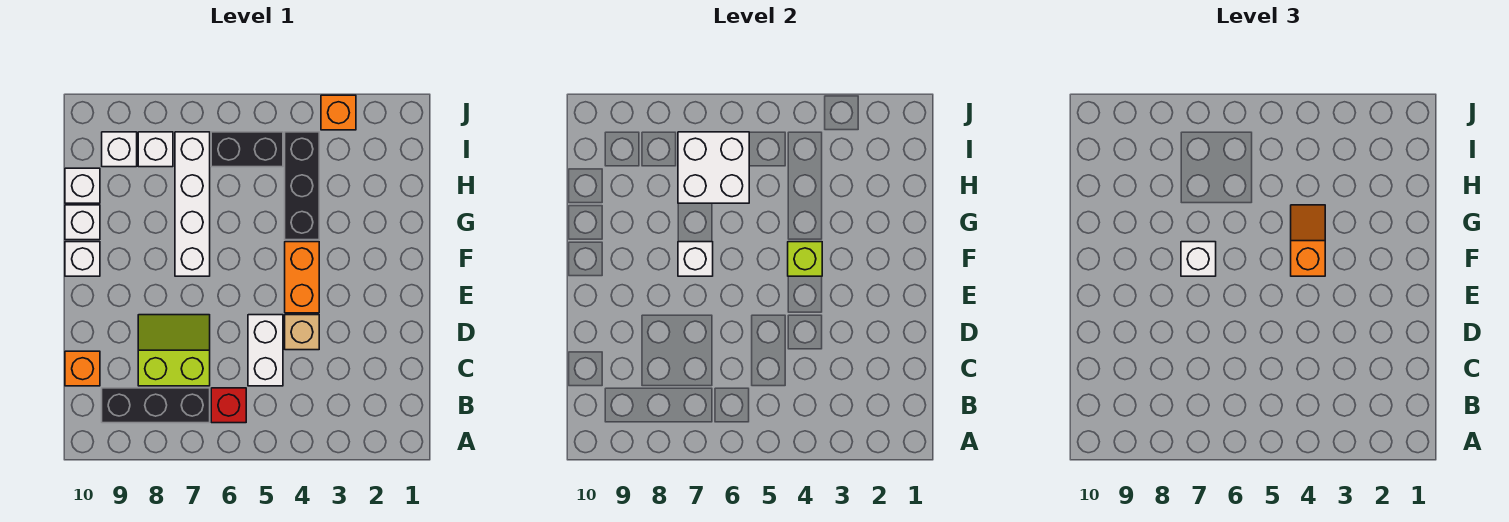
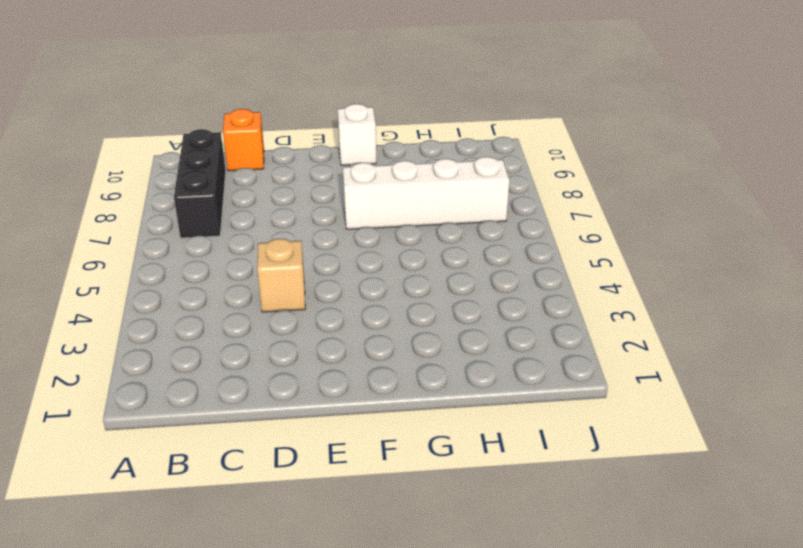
none -> red brick B6 level 1
none -> white brick C5:D5 level 1
none -> lime slope C7:D8 level 1 top C

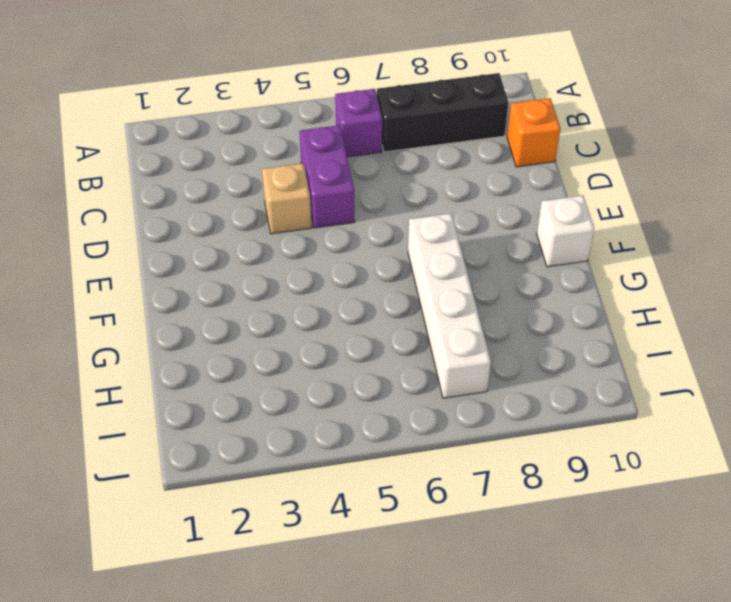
purple brick B6 level 1 -> red brick B6 level 1
purple brick C5:D5 level 1 -> white brick C5:D5 level 1
none -> lime slope C7:D8 level 1 top C
none -> orange brick E4:F4 level 1
none -> black brick G4:I4 level 1

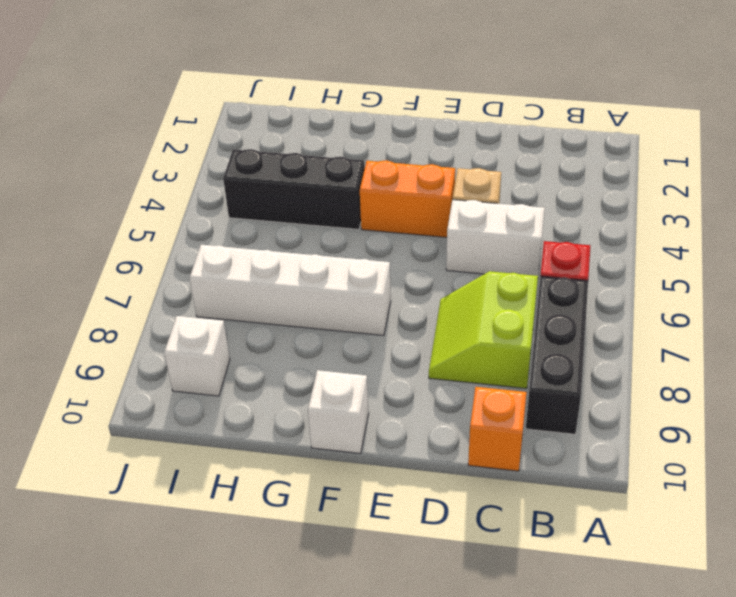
none -> white brick G10 level 1
none -> white brick H10 level 1
none -> black brick I5:I6 level 1

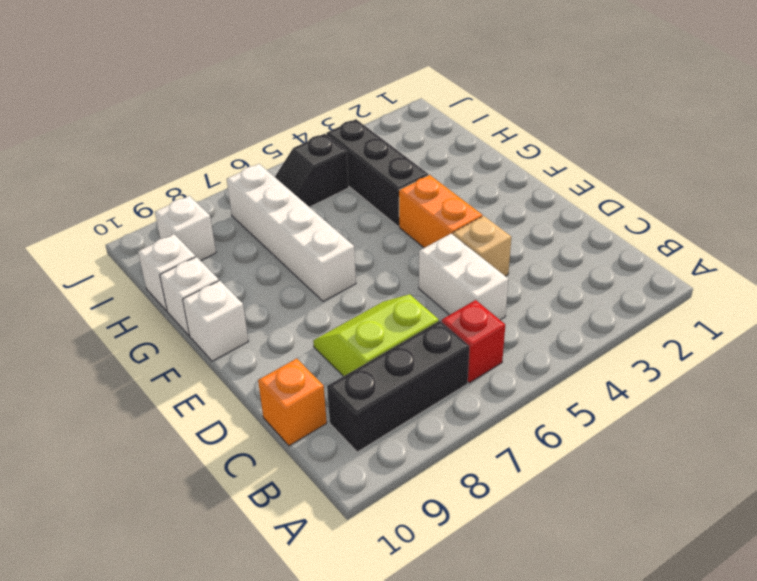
black slope I5:I6 level 1 top 5 -> black brick I5:I6 level 1
none -> white brick I8 level 1
none -> orange brick J3 level 1
none -> lime brick F4 level 2

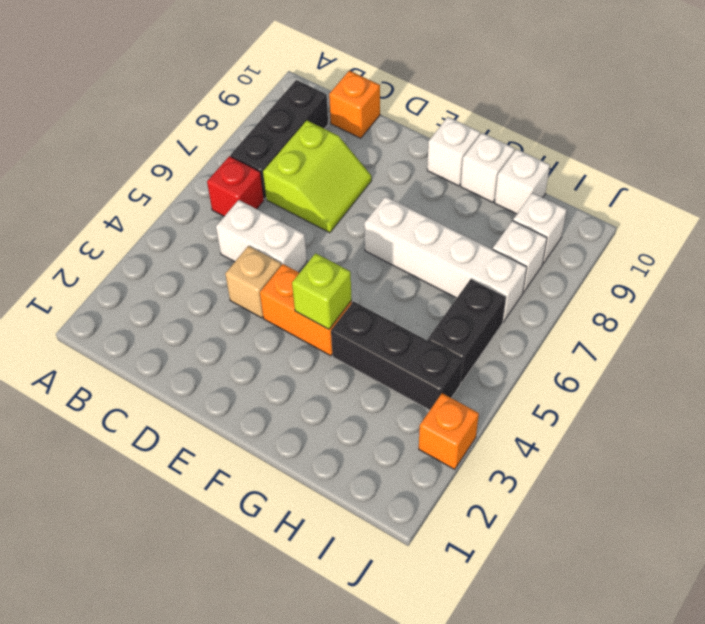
none -> white brick F7 level 2
none -> white brick H6:I7 level 2
none -> orange slope F4:G4 level 3 top F

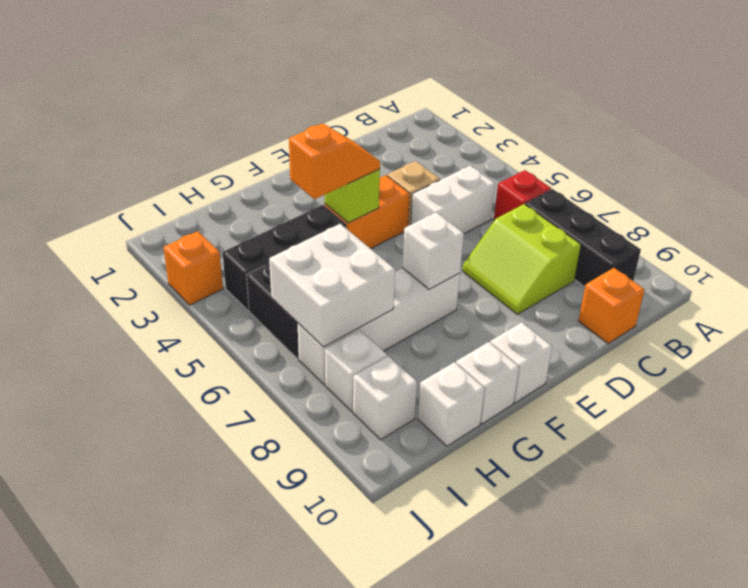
orange slope F4:G4 level 3 top G -> orange slope F4:G4 level 3 top F
none -> white brick F7 level 3

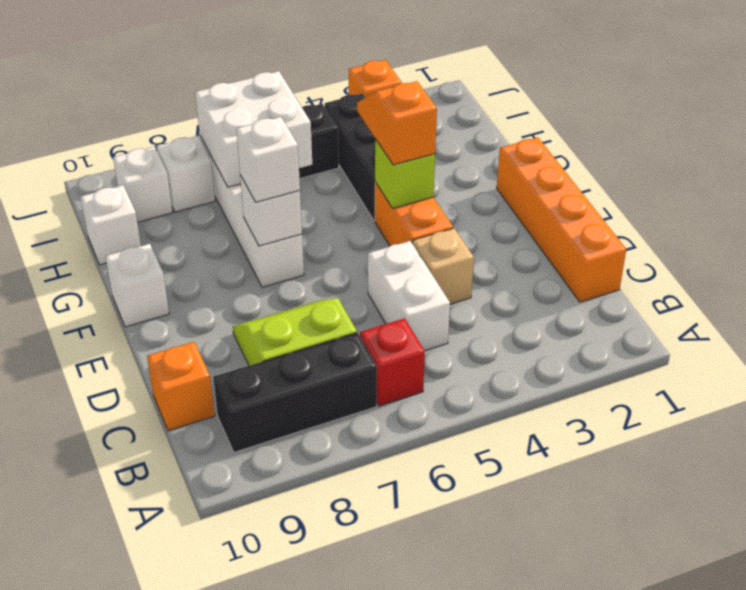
orange brick C1:F1 level 1 -> none
none -> white brick G10 level 1

